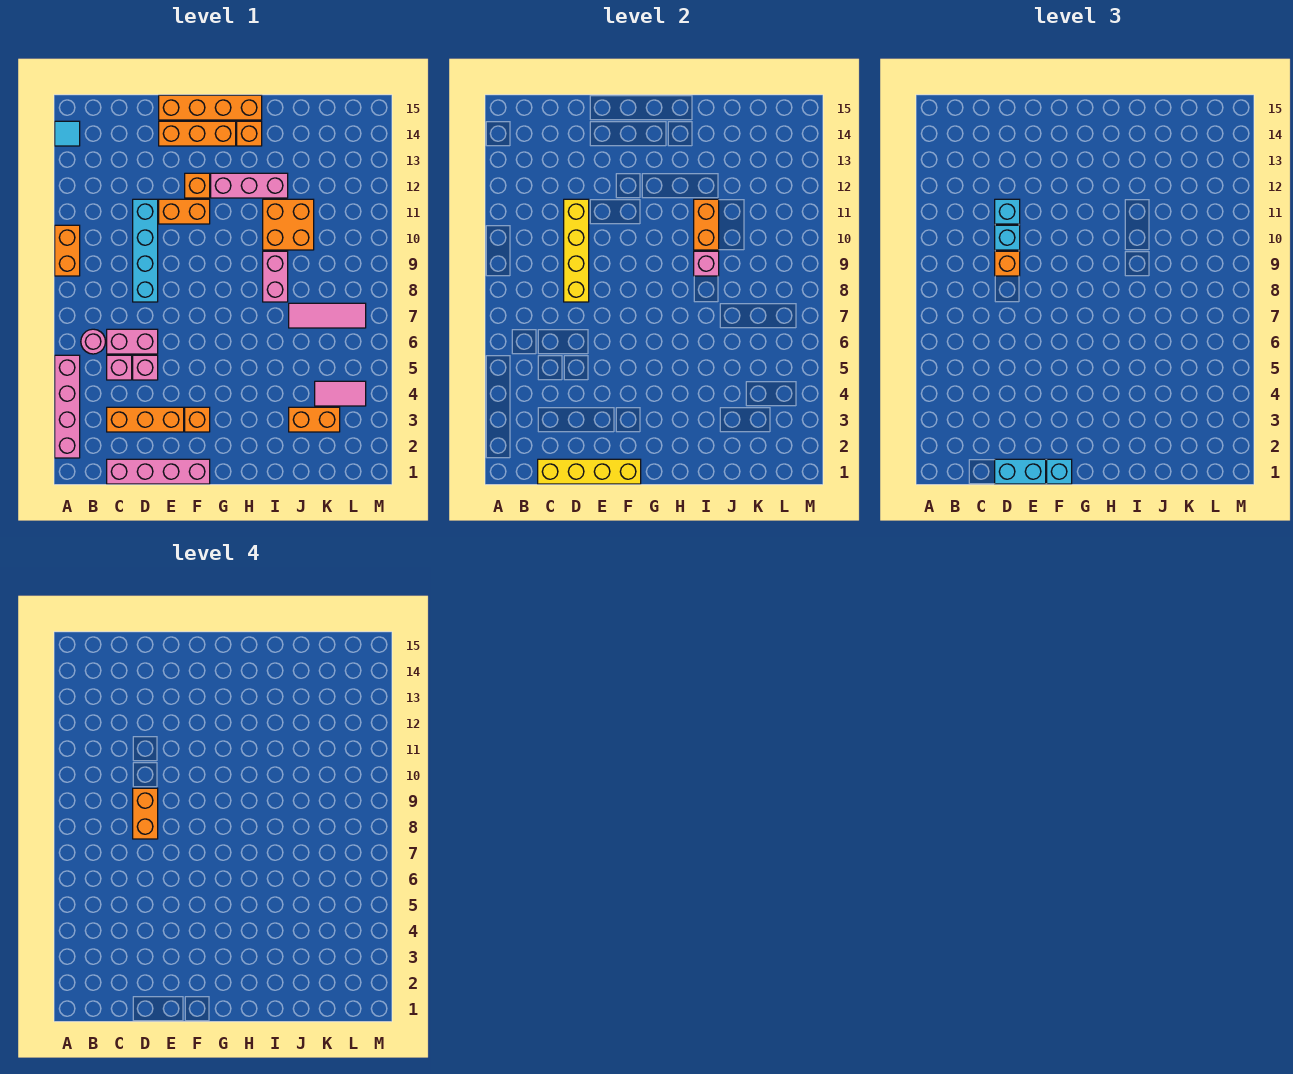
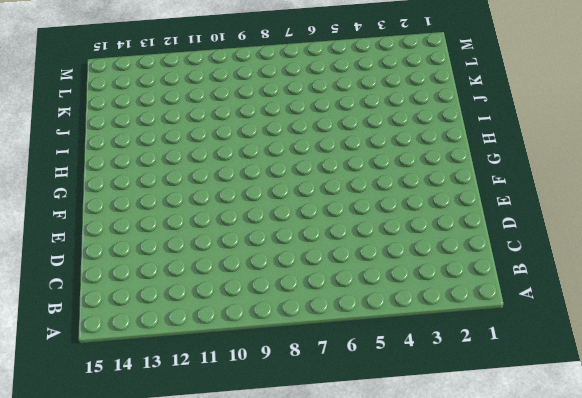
none -> pink brick A2:A5 level 1
none -> orange brick A9:A10 level 1
none -> cyan tile A14 level 1
none -> pink round brick B6 level 1

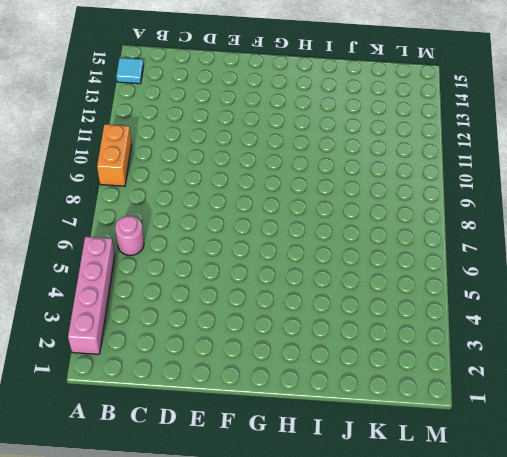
none -> pink brick C1:F1 level 1
none -> orange brick C3:E3 level 1
none -> pink brick C5 level 1
none -> pink brick C6:D6 level 1

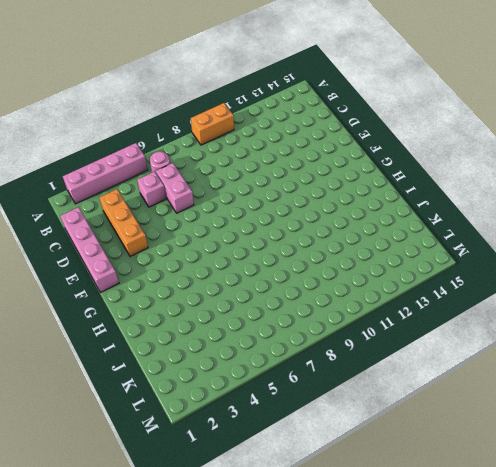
none -> cyan tile A14 level 1
none -> pink brick D5 level 1
none -> cyan brick D8:D11 level 1
none -> orange brick E11:F11 level 1

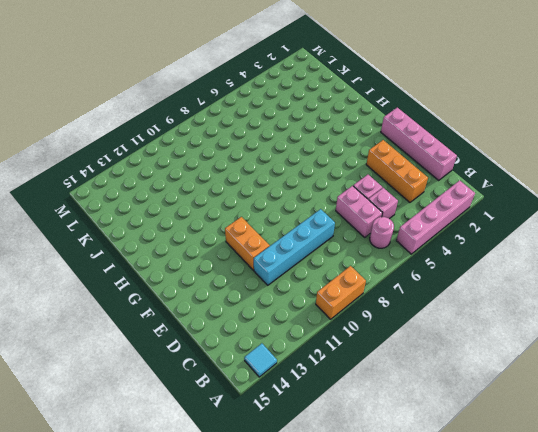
none -> orange brick E14:G14 level 1
none -> orange brick E15:H15 level 1
none -> orange brick F3 level 1
none -> orange brick F12 level 1

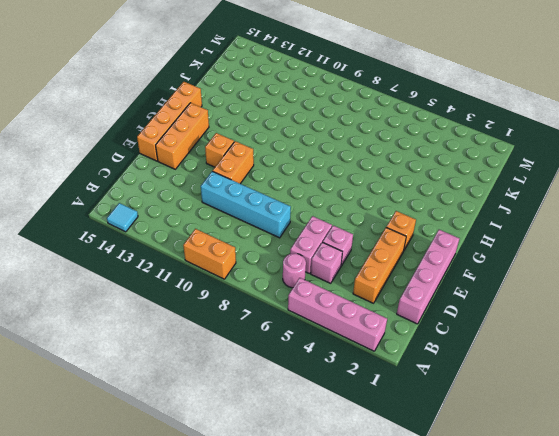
none -> pink brick G12:I12 level 1
none -> orange brick H14 level 1
none -> pink brick I8:I9 level 1
none -> orange brick I10:J11 level 1

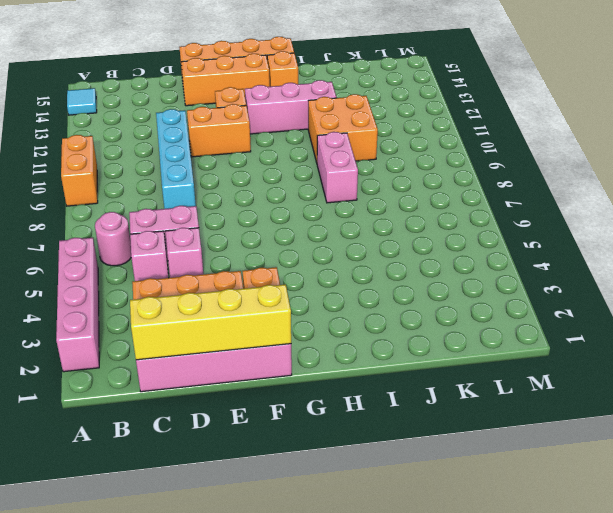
none -> orange brick J3:K3 level 1
none -> pink tile J7:L7 level 1
none -> pink tile K4:L4 level 1
none -> yellow brick D8:D11 level 2

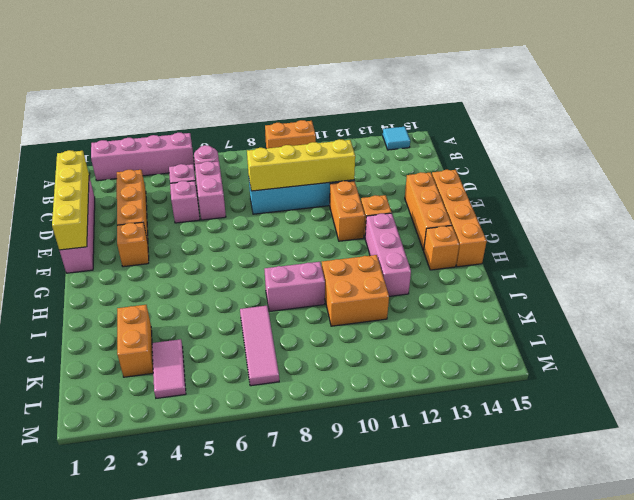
none -> pink brick I9 level 2
none -> orange brick I10:I11 level 2
none -> cyan brick D1:E1 level 3
none -> orange brick D9 level 3

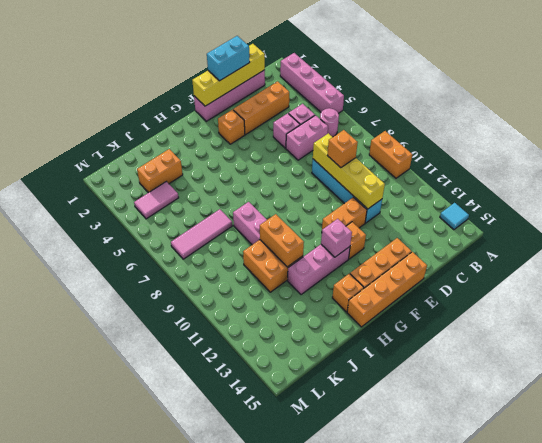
pink brick G12 level 2 -> pink brick I9 level 2
none -> cyan brick D10 level 3
none -> cyan brick D11 level 3
none -> cyan brick F1 level 3
none -> orange brick D8:D9 level 4

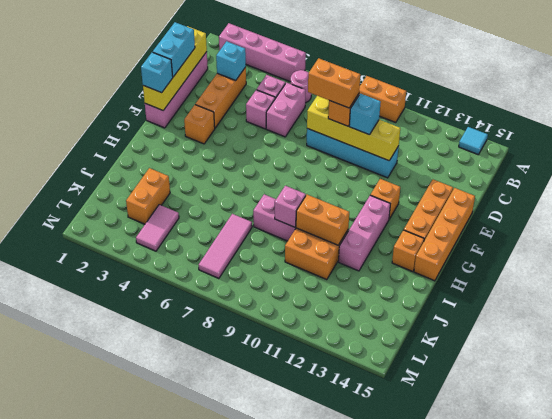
cyan brick C3 level 2 -> cyan brick D11 level 3
none -> orange brick E11:F11 level 1

